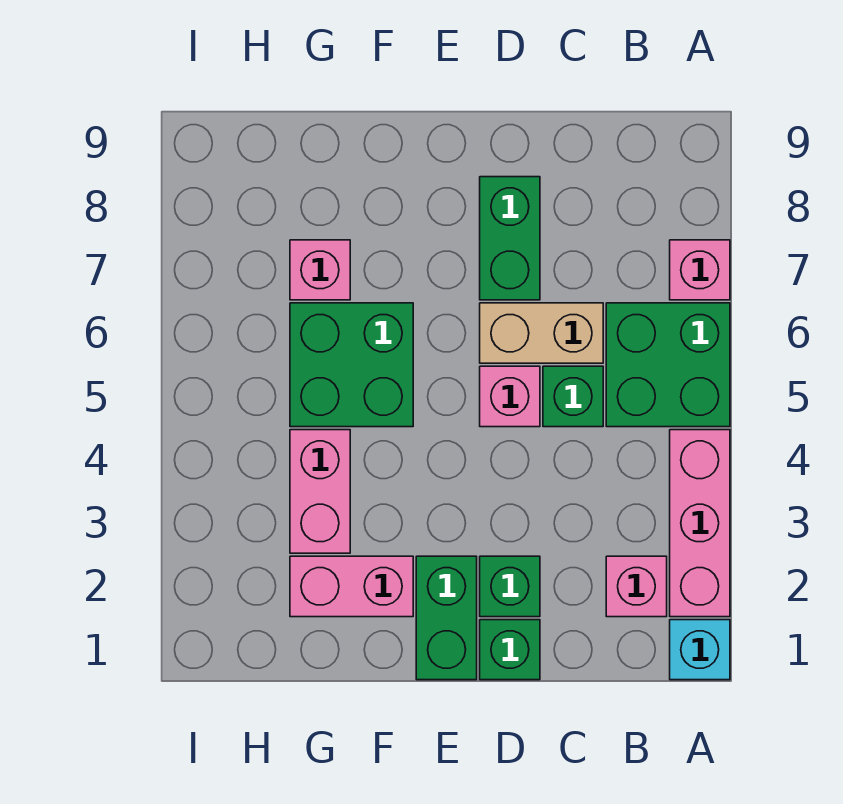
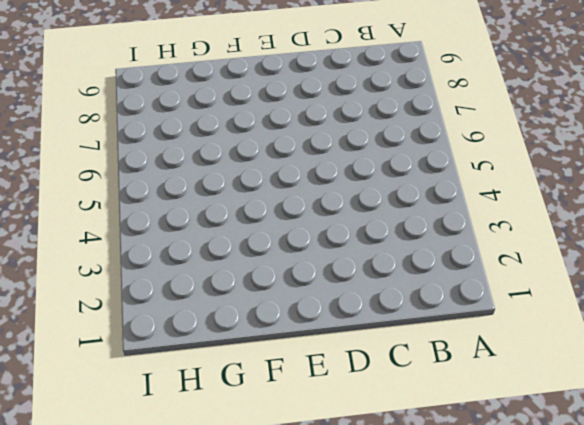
none -> cyan brick A1 level 1
none -> pink brick A2:A4 level 1
none -> green brick A5:B6 level 1

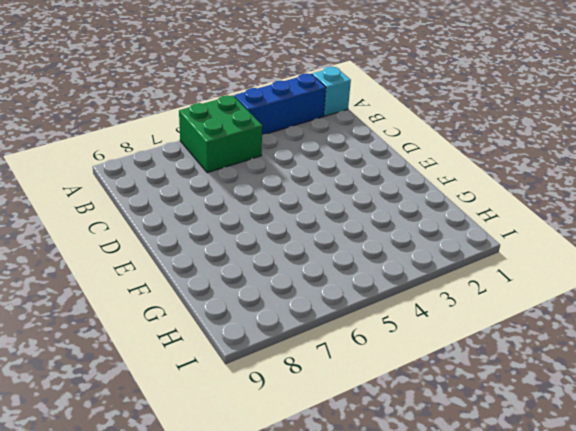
blue brick A2:A4 level 1 -> pink brick A2:A4 level 1
none -> pink brick A7 level 1
none -> pink brick B2 level 1
none -> green brick C5 level 1

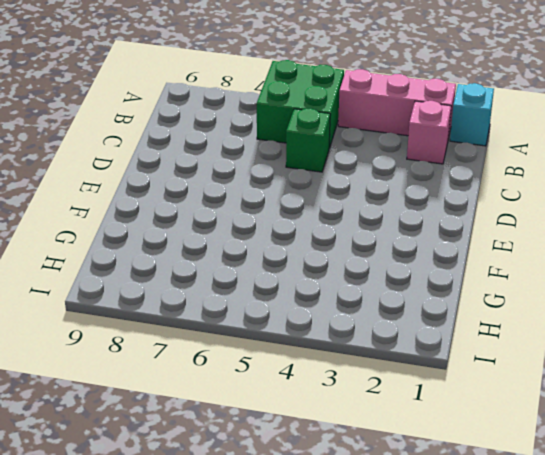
none -> pink brick A7 level 1
none -> tan brick C6:D6 level 1
none -> green brick D1 level 1

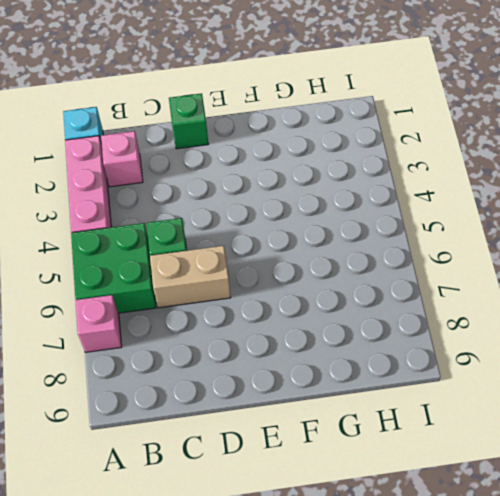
none -> green brick D2 level 1
none -> pink brick D5 level 1
none -> green brick D7:D8 level 1

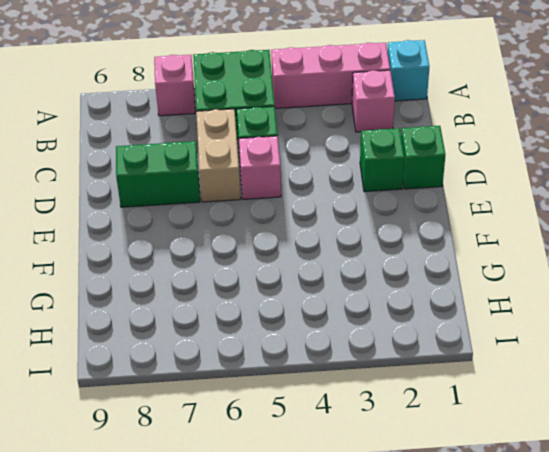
none -> green brick E1:E2 level 1
none -> pink brick F2:G2 level 1
none -> green brick F5:G6 level 1

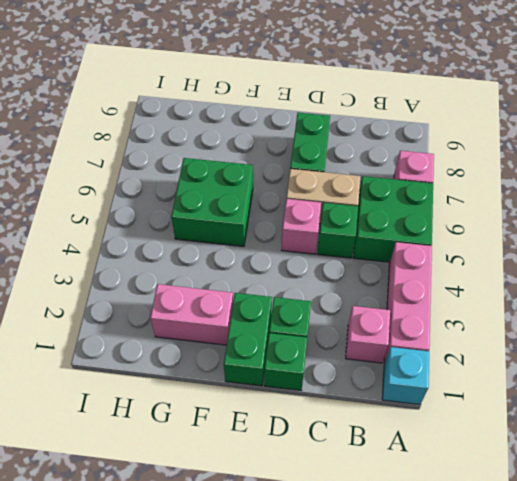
none -> pink brick G3:G4 level 1
none -> pink brick G7 level 1

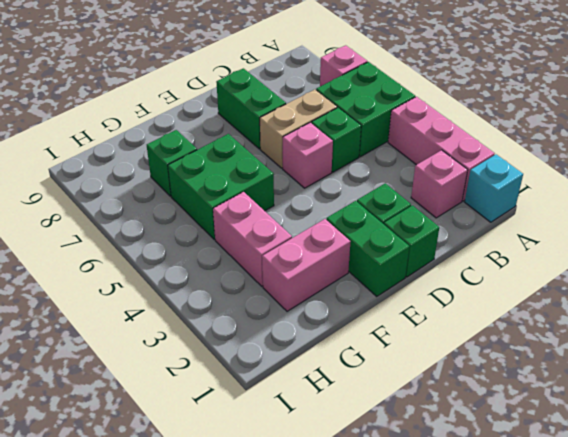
green brick G7 level 1 -> pink brick G7 level 1

